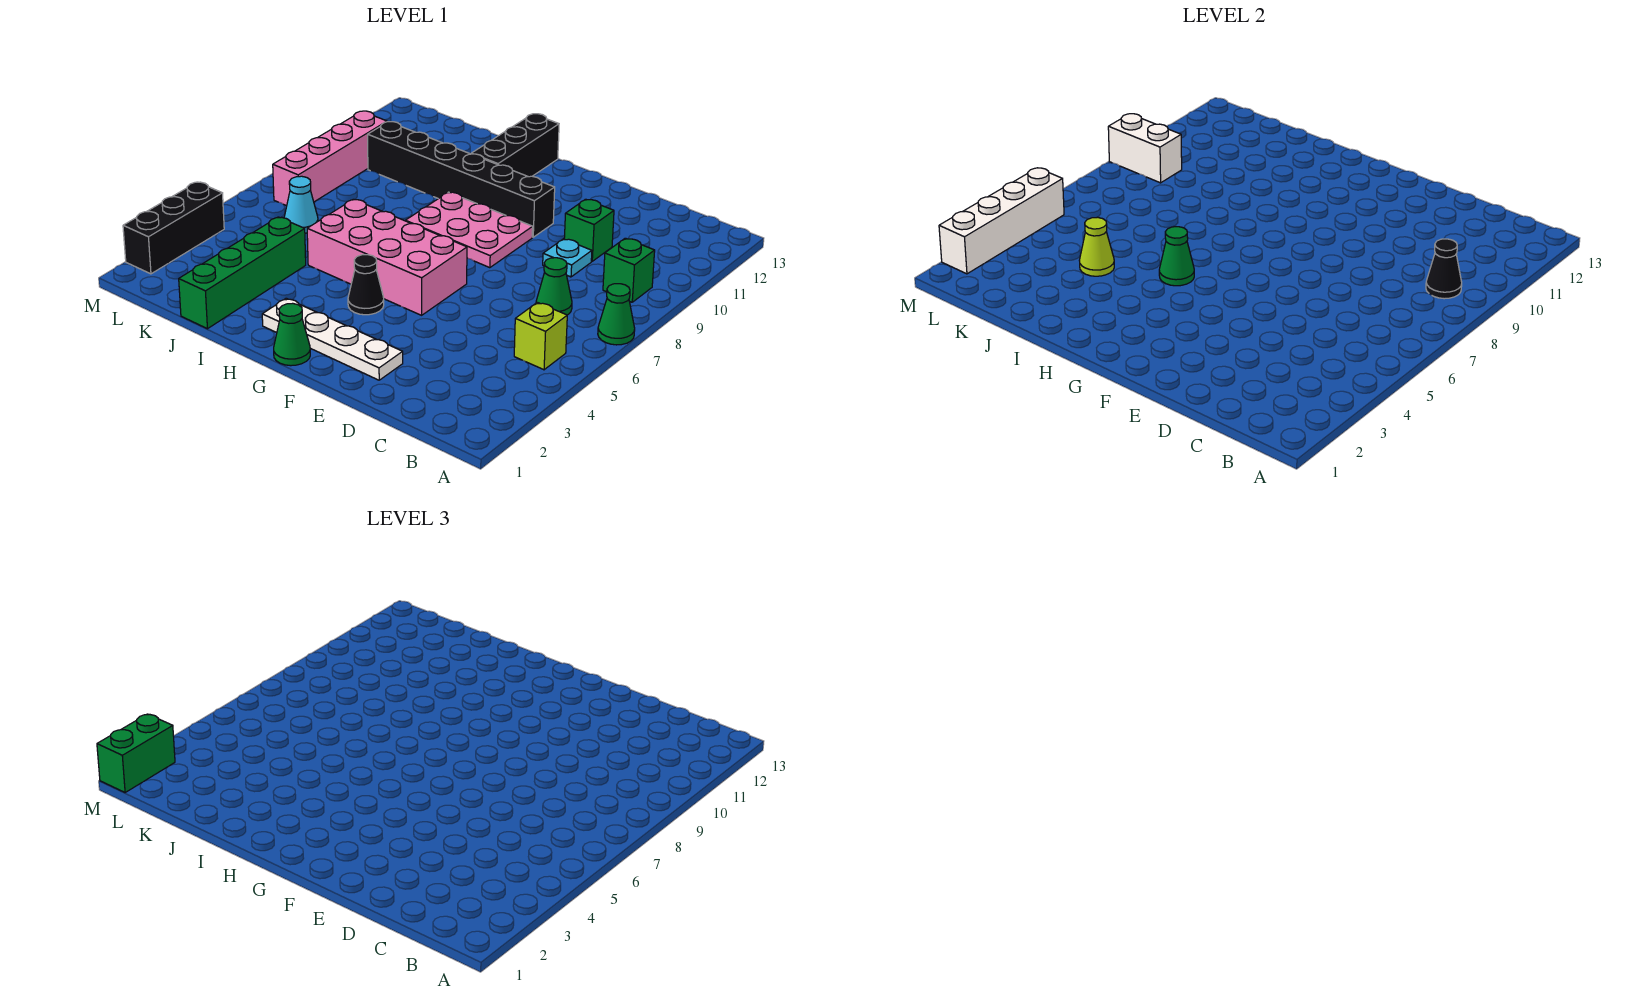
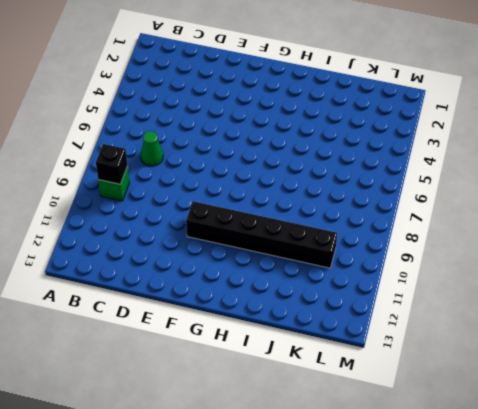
black brick B9 level 2 -> black cone B9 level 2
none -> green cone A7 level 1
none -> lime brick B5 level 1
none -> cyan plate D9 level 1

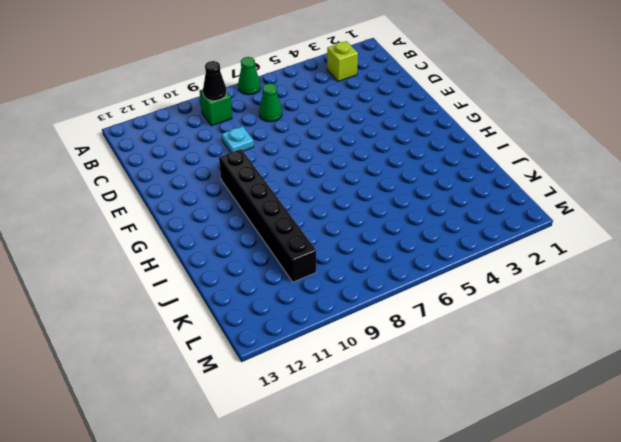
lime brick B3 level 1 -> lime brick B5 level 1
none -> green brick D10 level 1
none -> white plate E2:H2 level 1
none -> pink brick F5:I6 level 1

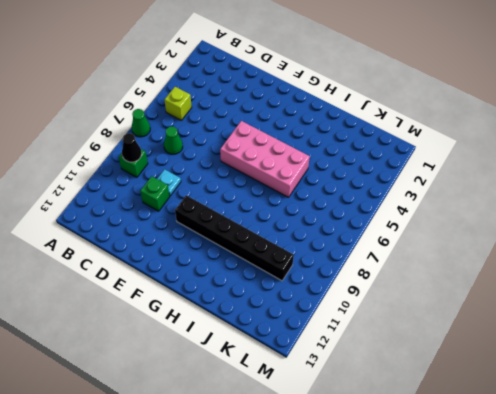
none -> white plate E2:H2 level 1
none -> pink plate F8:H9 level 1
none -> green cone G1 level 1

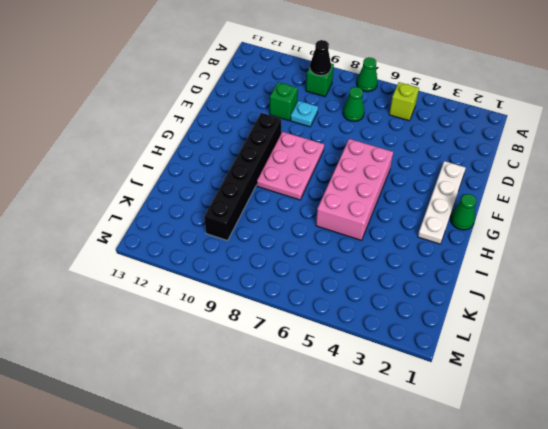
none -> black cone G4 level 1
none -> black brick H11:H13 level 1
none -> green brick J1:J4 level 1

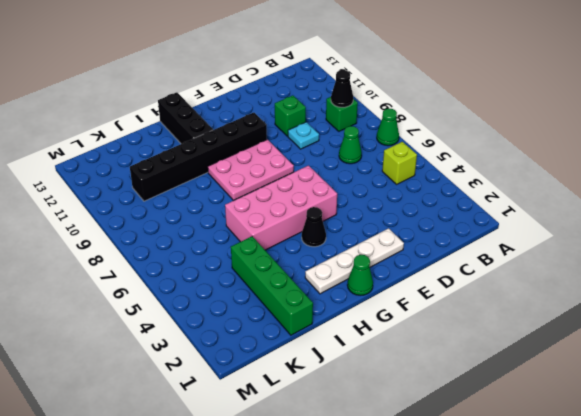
none -> cyan cone K6 level 1
none -> pink brick L7:L10 level 1
none -> black brick M2:M4 level 1

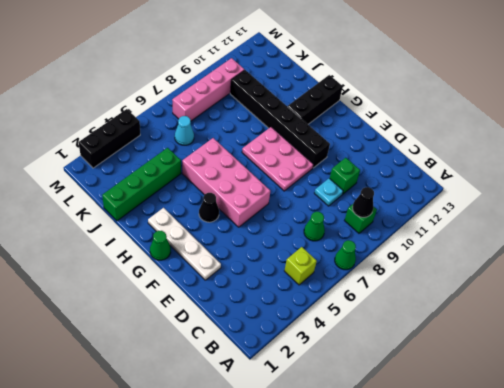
none -> green cone H5 level 2
none -> lime cone J4 level 2
none -> white brick L9:M9 level 2

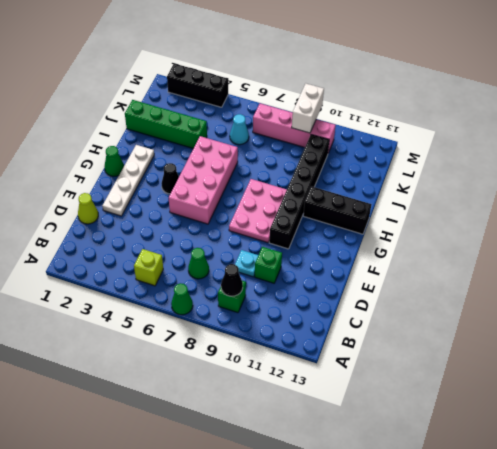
lime cone D1 level 1 -> lime cone J4 level 2
none -> green cone H5 level 2
none -> white brick M2:M5 level 2
none -> green brick M1:M2 level 3

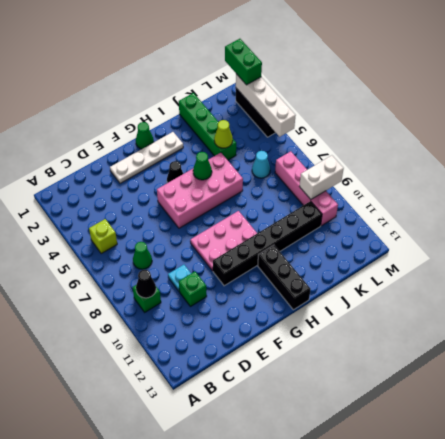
none -> green cone A7 level 1

